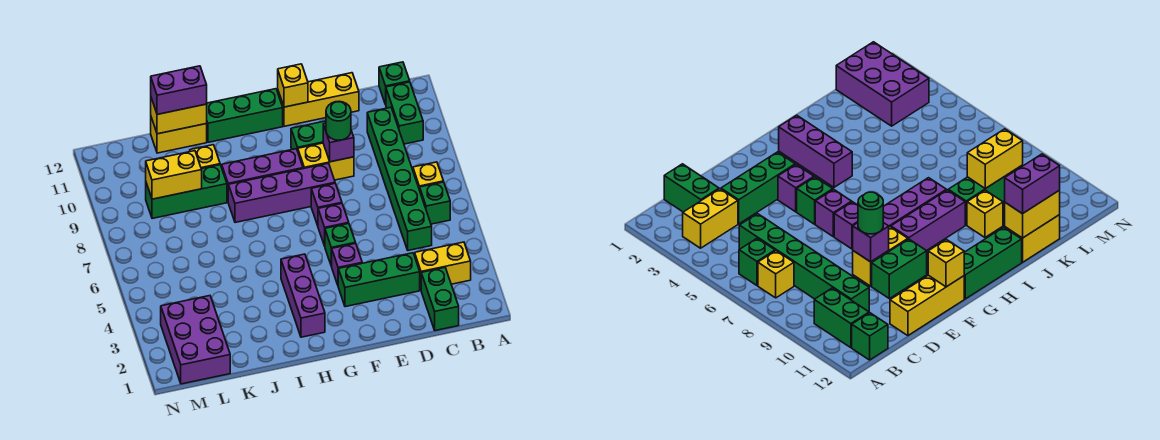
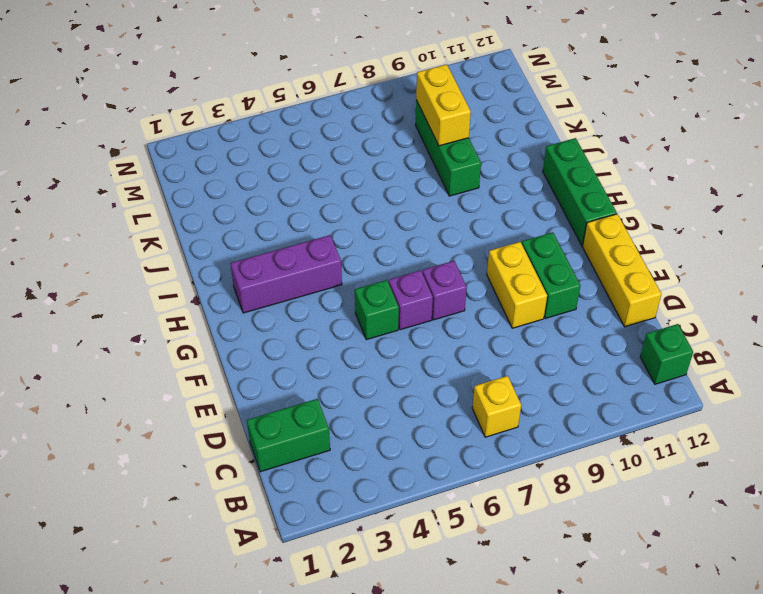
none -> yellow brick B3:C3 level 1
none -> green brick B6 level 1
none -> green brick B10:B11 level 1

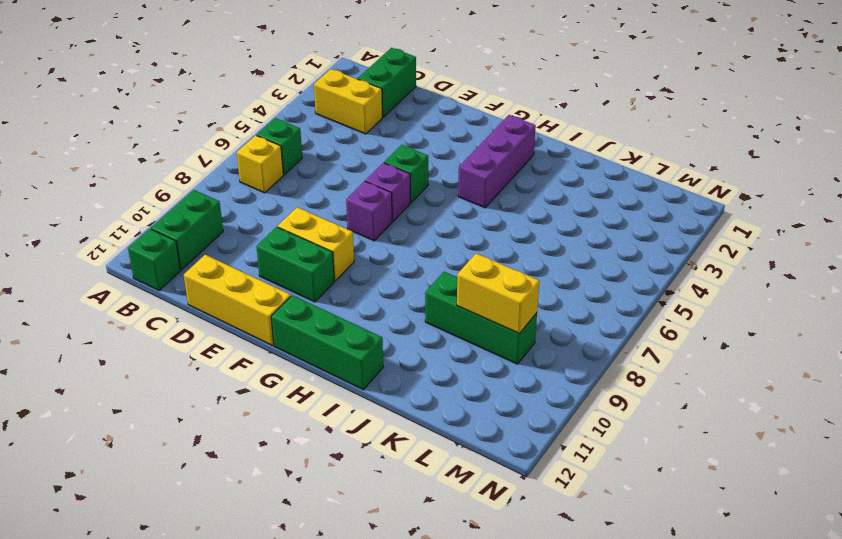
none -> green brick C5:C10 level 1
none -> green brick D3:F3 level 1
none -> purple brick F4 level 1

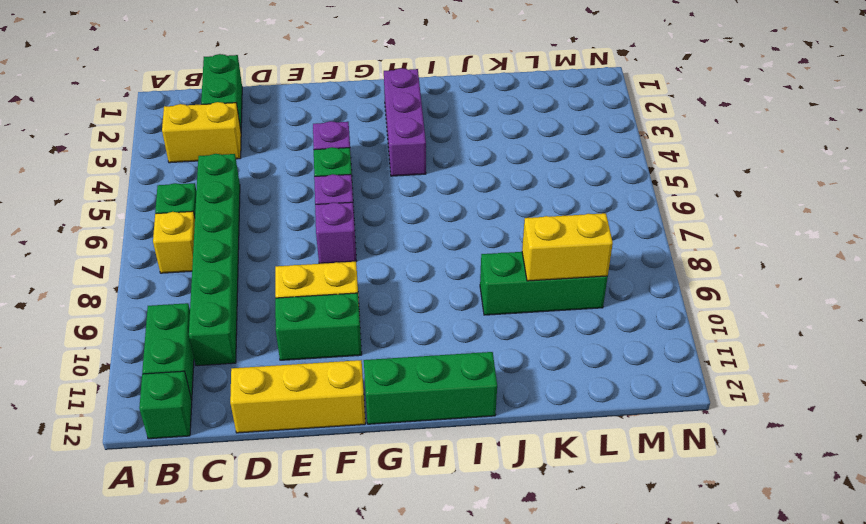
none -> green brick D3:F3 level 1
none -> purple brick F8:I8 level 1
none -> purple brick G9:I9 level 1

